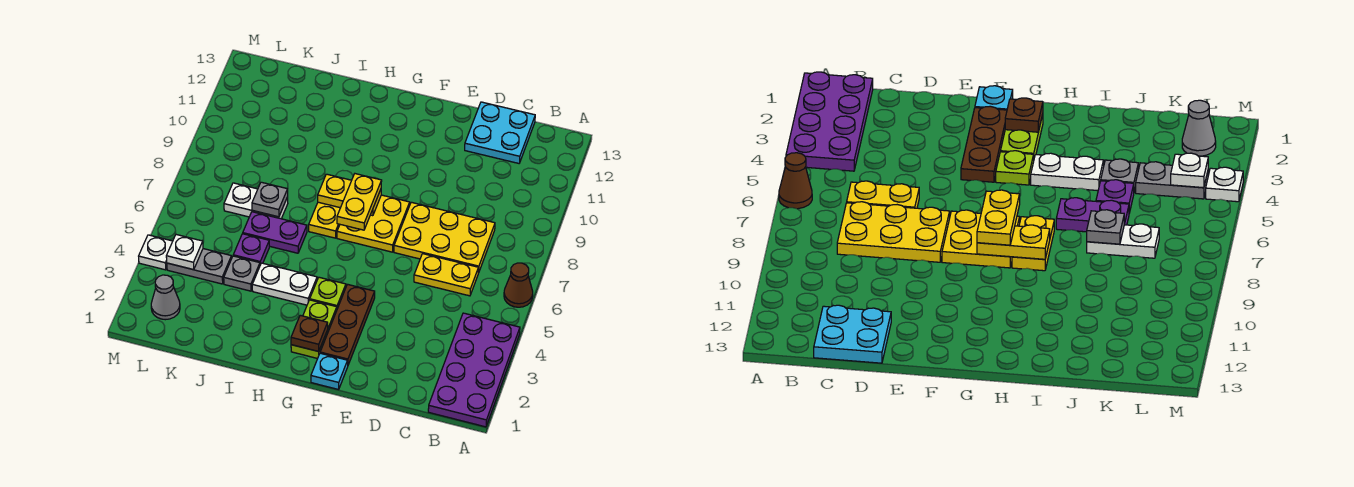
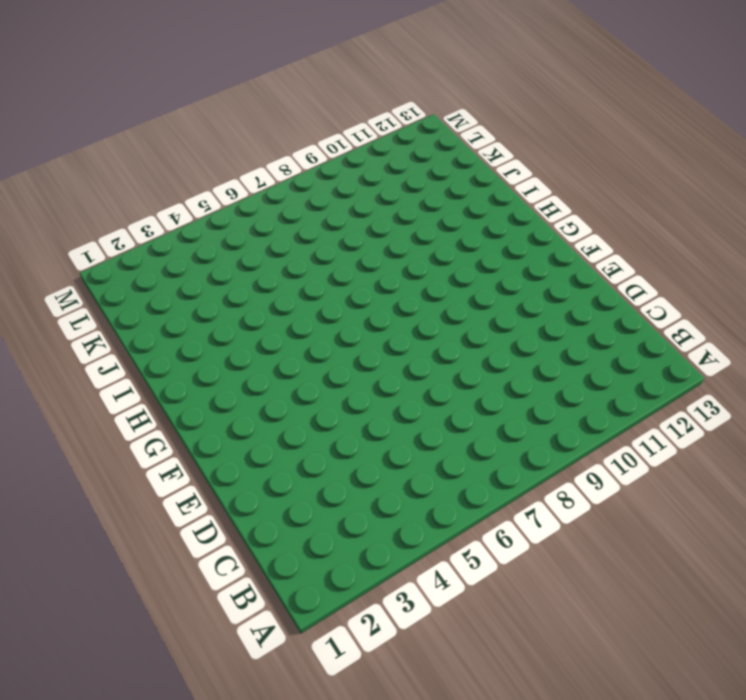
none -> purple plate A1:B4 level 1
none -> brown cone A6 level 1
none -> yellow plate C6:D6 level 1

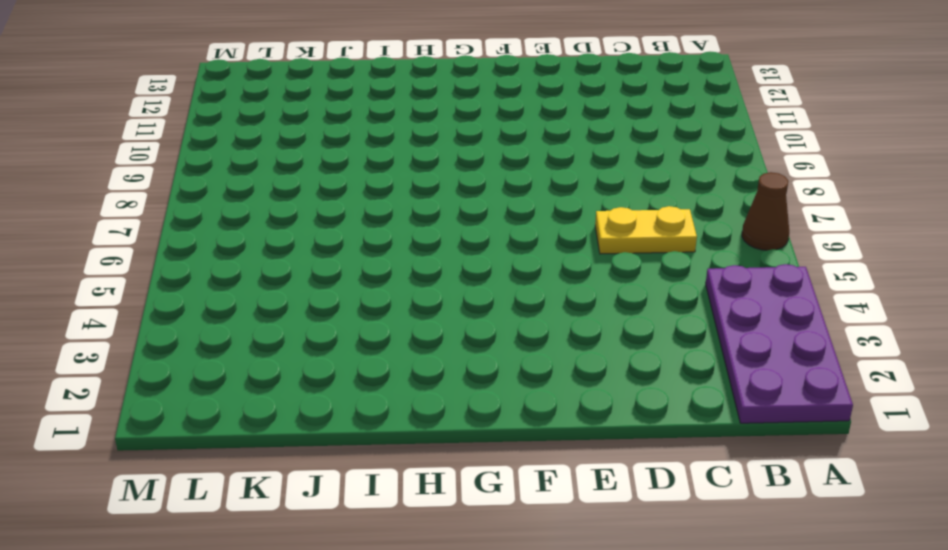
none -> yellow plate C7:E8 level 1
none -> cyan plate C12:D13 level 1
none -> cyan plate F1 level 1

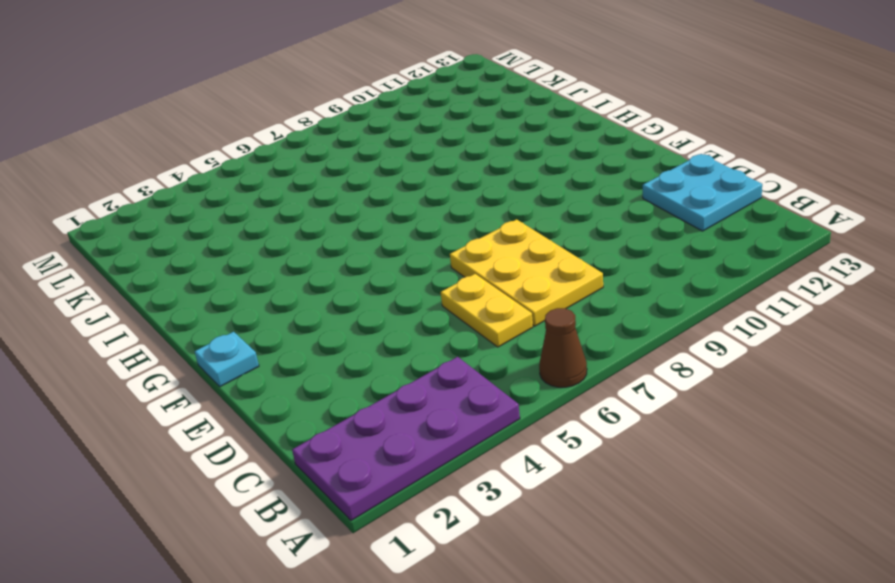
none -> brown plate F2:F4 level 1
none -> yellow plate F7:G8 level 1
none -> lime plate G2:G3 level 1

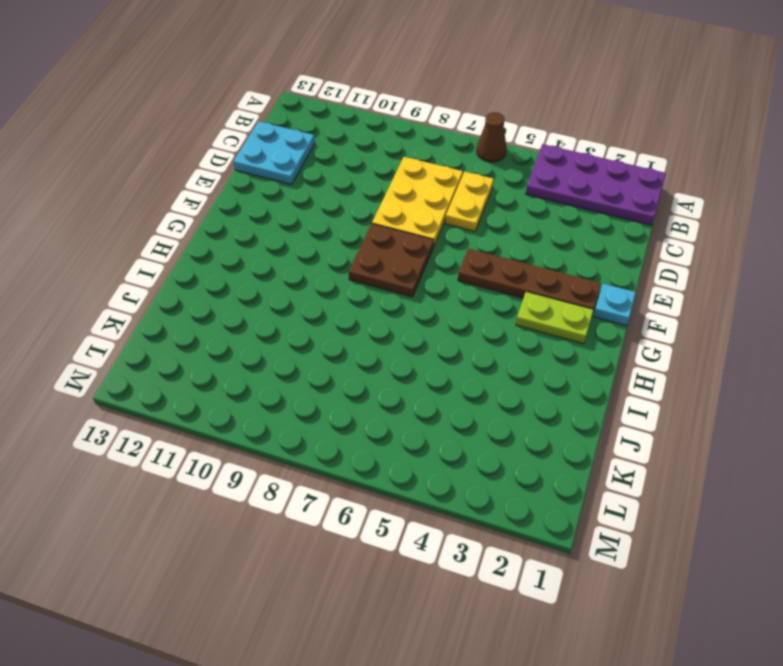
brown plate F2:F5 level 1 -> brown plate F2:F4 level 1
brown plate F7:G8 level 1 -> yellow plate F7:G8 level 1
none -> lime plate G4 level 1
none -> white plate H4:I4 level 1
none -> yellow plate H7:H8 level 1

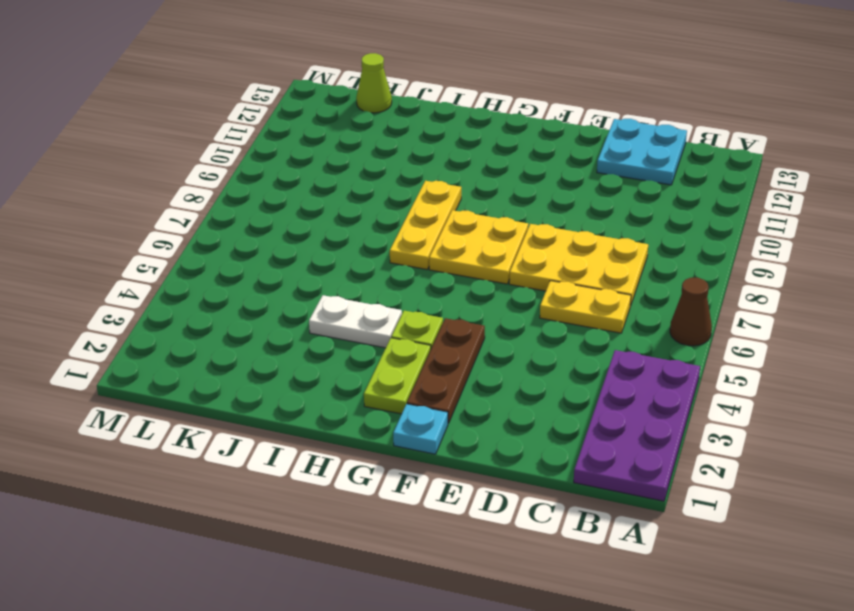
yellow plate H7:H9 level 1 -> yellow plate H7:H8 level 1
lime cone K13 level 1 -> none
none -> purple plate I6:J6 level 1
none -> grey plate J4 level 1
none -> purple plate J5 level 1

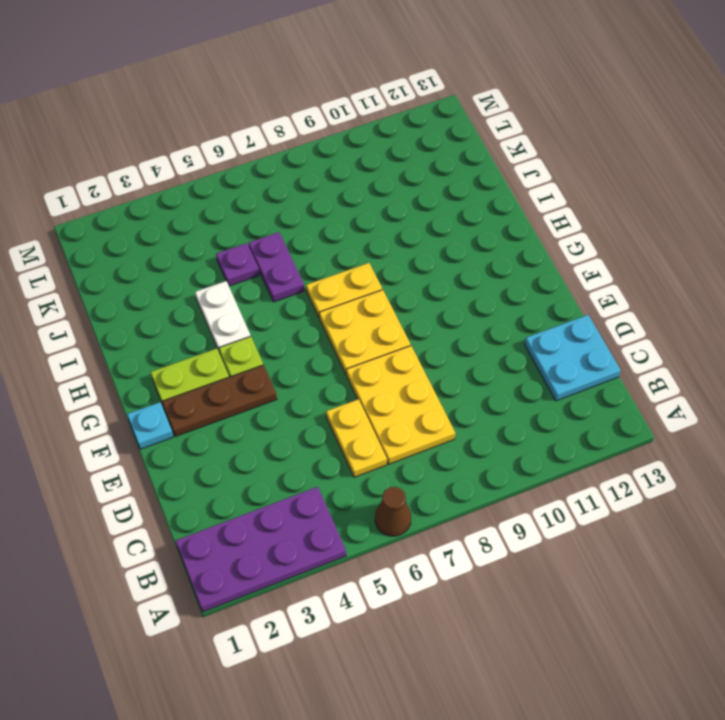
none -> grey plate J4 level 1
none -> white plate J7:K7 level 1
none -> grey plate K4:L4 level 1

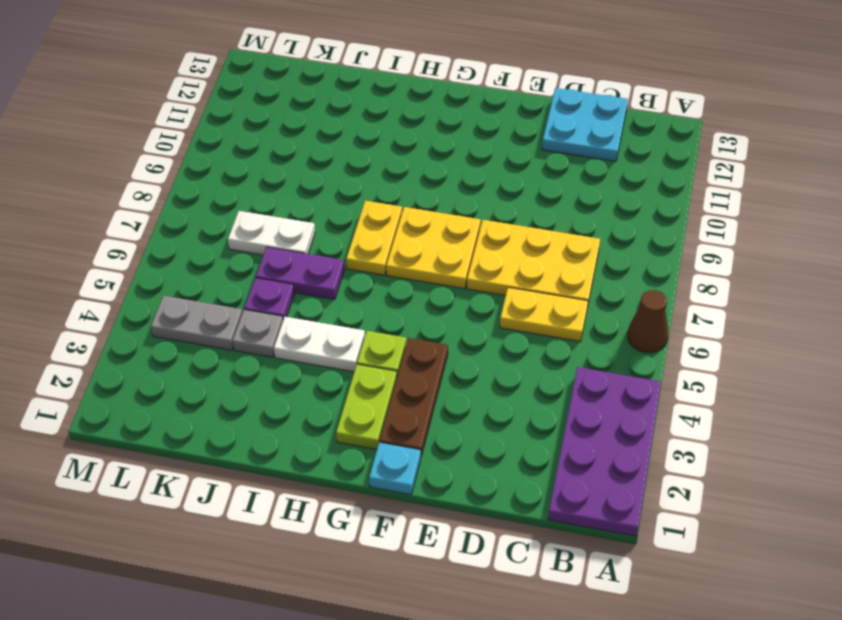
none -> grey cone L2 level 1
none -> white plate M4 level 1
none -> brown plate G2 level 2

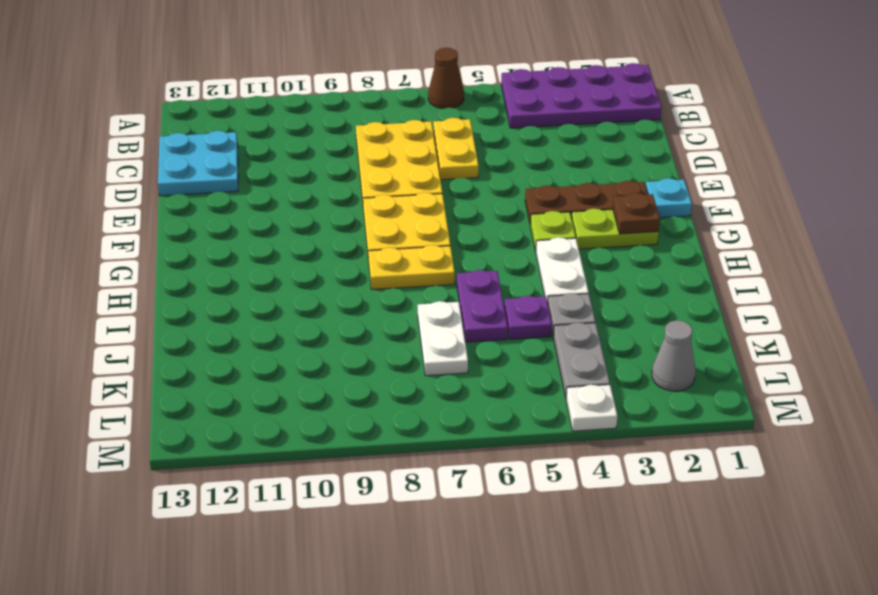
none -> yellow plate G8:H8 level 2
none -> grey plate J7 level 2
none -> white plate L4 level 2

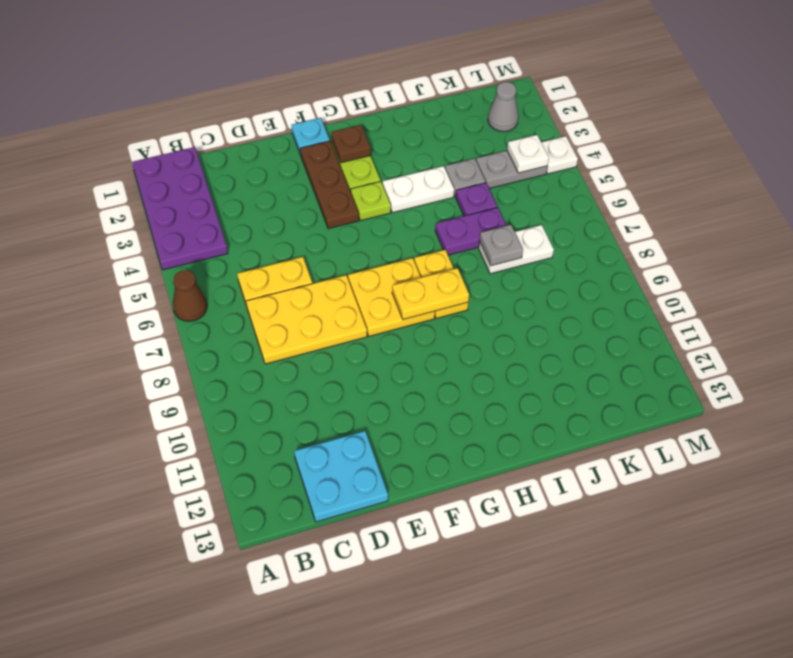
none -> yellow plate G7:G8 level 3

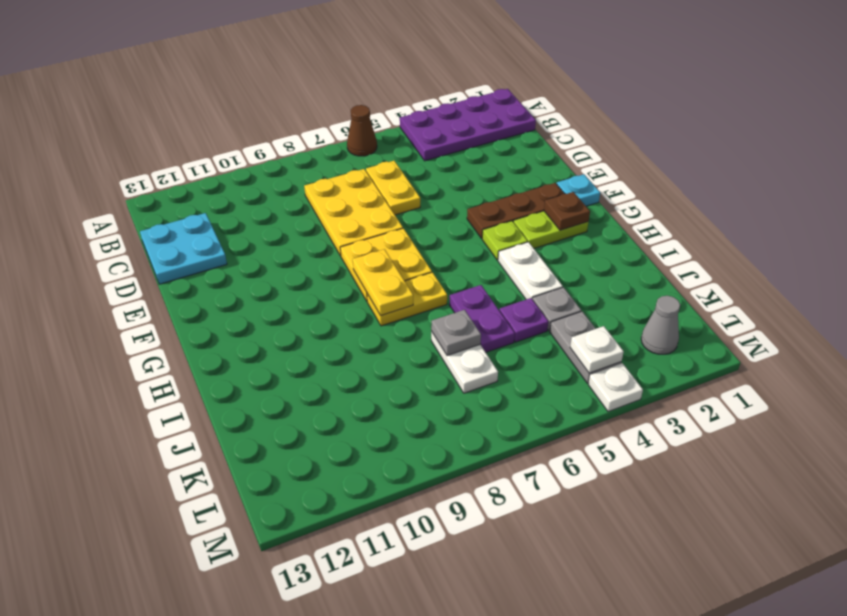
none -> yellow plate G7:G8 level 3

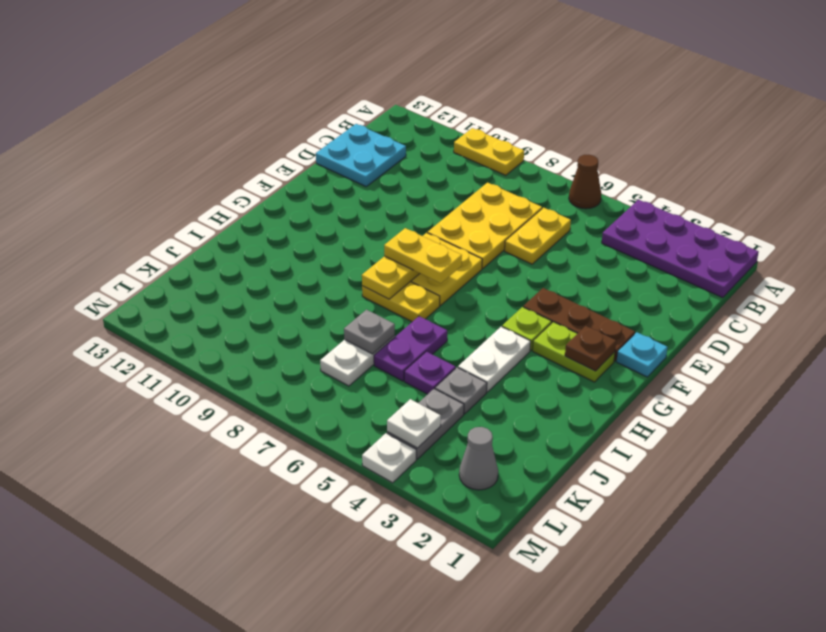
yellow plate A9:A10 level 1 -> none

